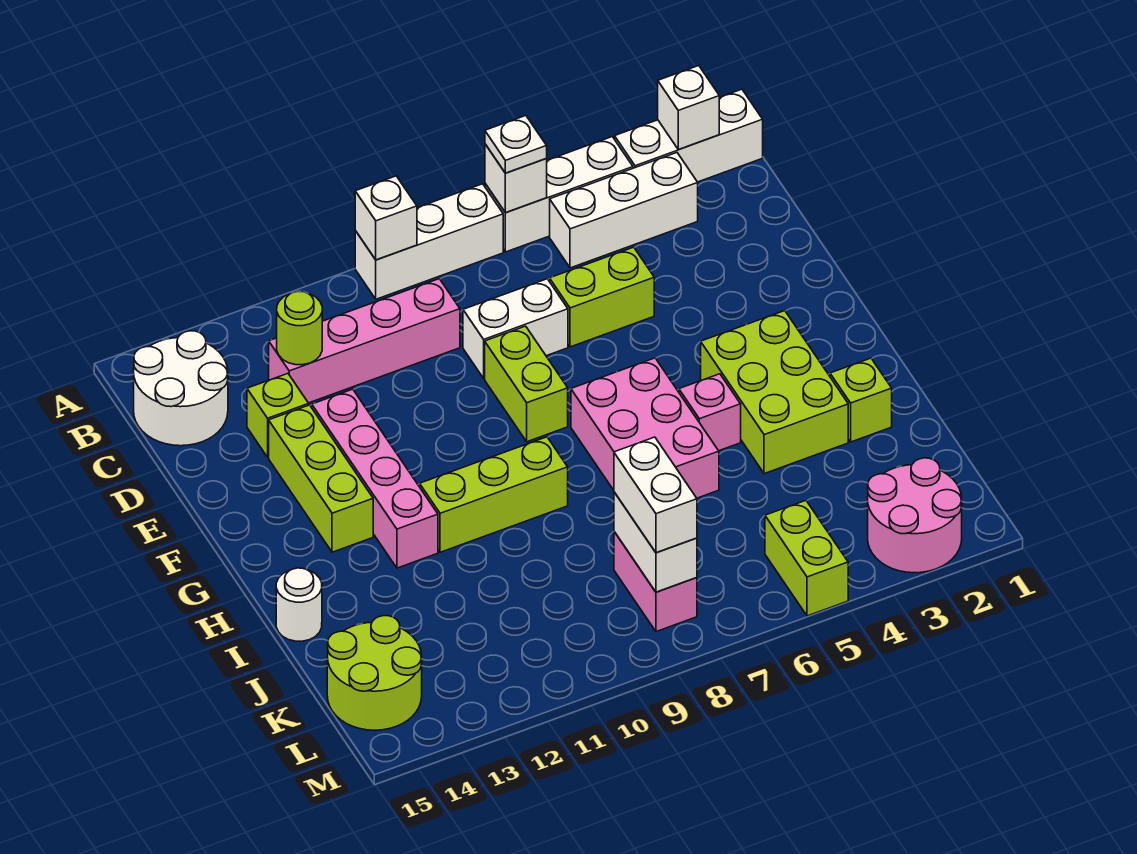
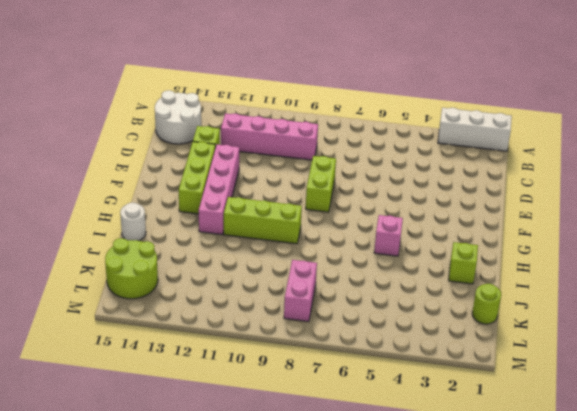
lime round brick K1 level 1 -> lime round brick C12 level 2
none -> white brick A4:A6 level 1
none -> white brick A7:A9 level 1
none -> white brick B3:B5 level 1

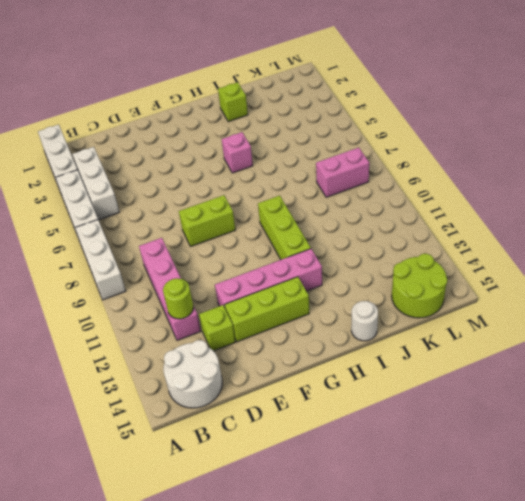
none -> lime brick D5:D6 level 1
none -> white brick D7:D8 level 1
none -> lime brick G3:I4 level 1

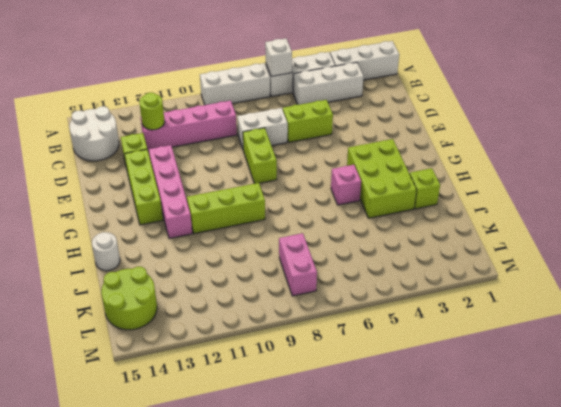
none -> pink brick G6:I7 level 1
none -> pink round brick L2:M3 level 1
none -> lime brick L5:M5 level 1

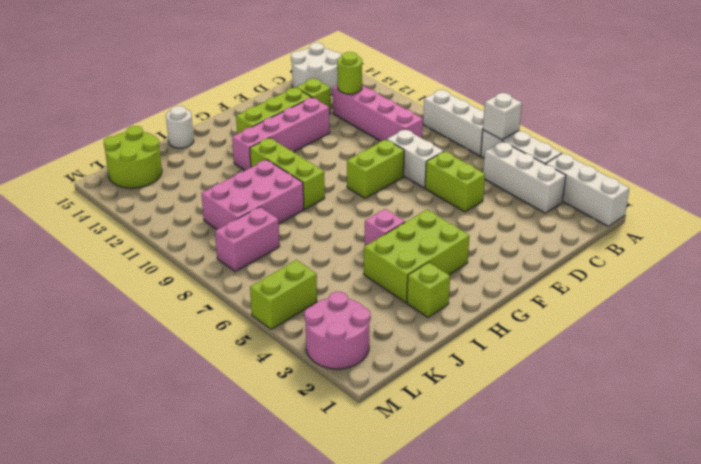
pink brick I9:K10 level 1 -> pink brick G6:I7 level 1
none -> white brick A2 level 2
none -> white brick A9 level 2
none -> white brick K8:L8 level 2

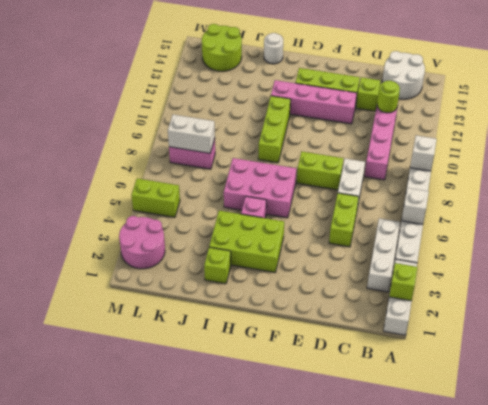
lime brick A2 level 2 -> white brick A2 level 2
none -> white plate A6 level 3
none -> white brick K8:L8 level 3

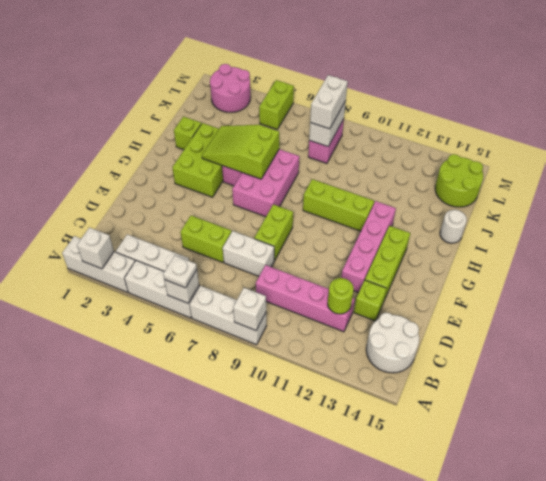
lime slope H4:I6 level 2 top 6 -> none

